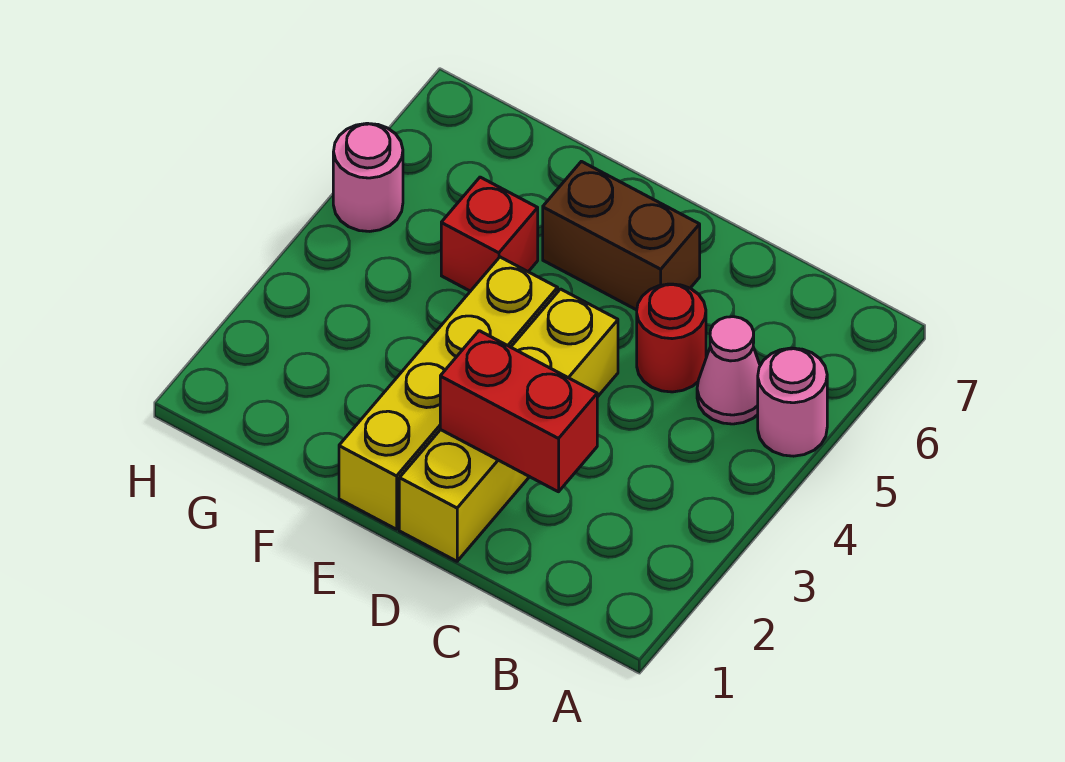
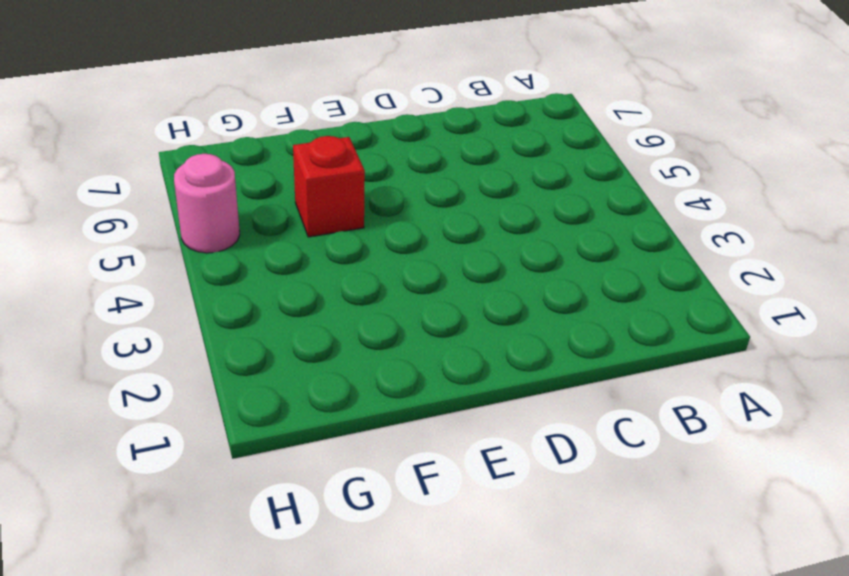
none -> pink round brick A5 level 1
none -> pink cone B5 level 1

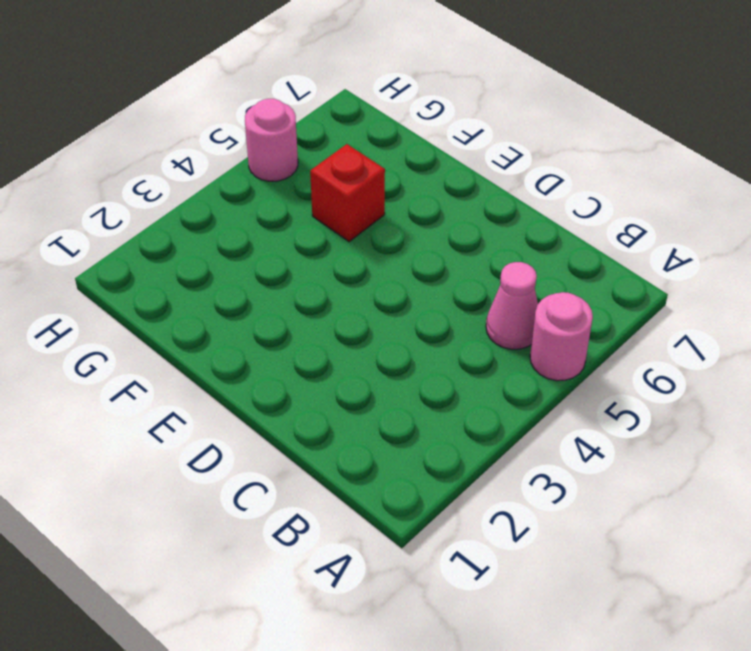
none -> red round brick C5 level 1
none -> yellow brick D1:D4 level 1

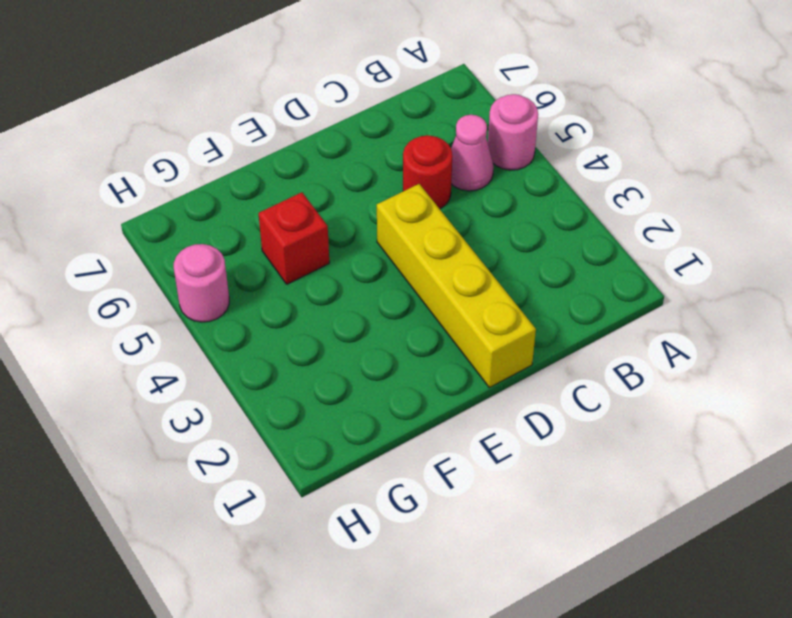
none -> brown brick D6:E6 level 1
none -> yellow brick E1:E4 level 1

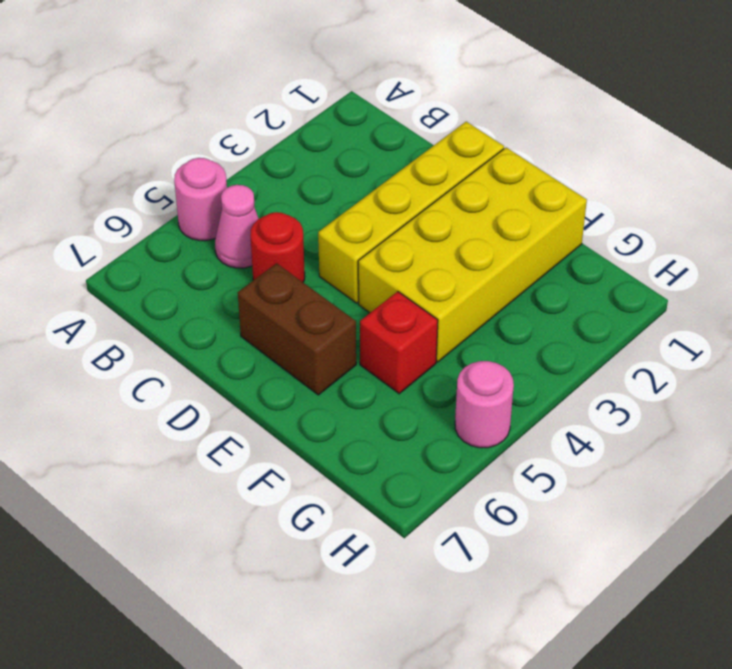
yellow brick E1:F4 level 1 -> yellow brick E1:E4 level 1
none -> red brick C2:D2 level 2

